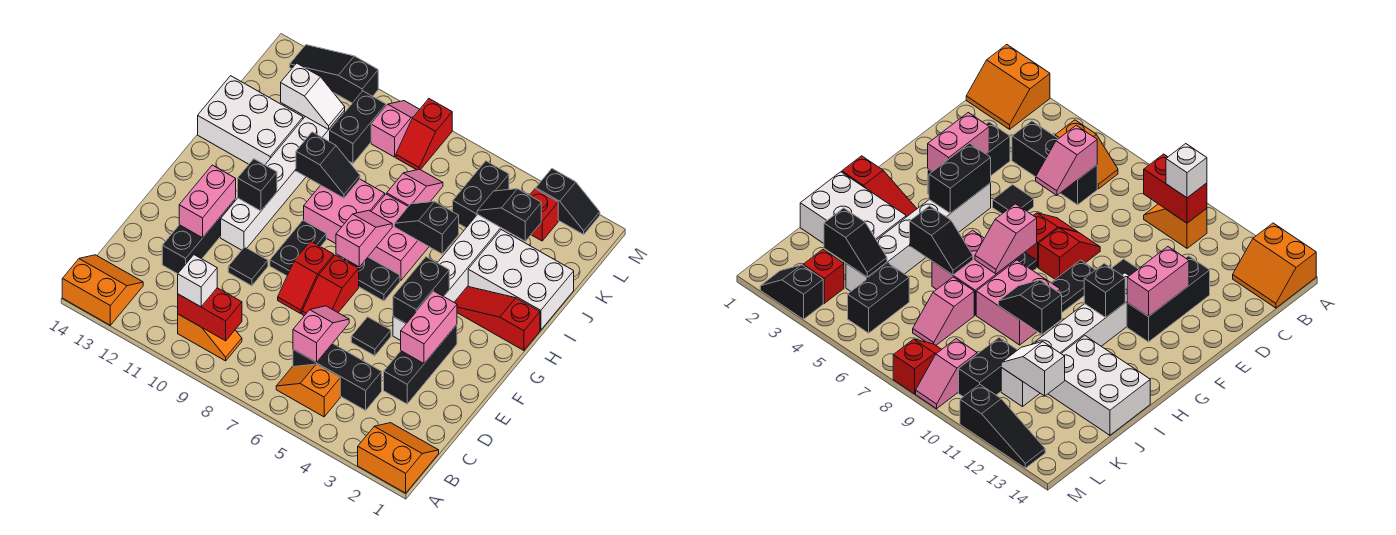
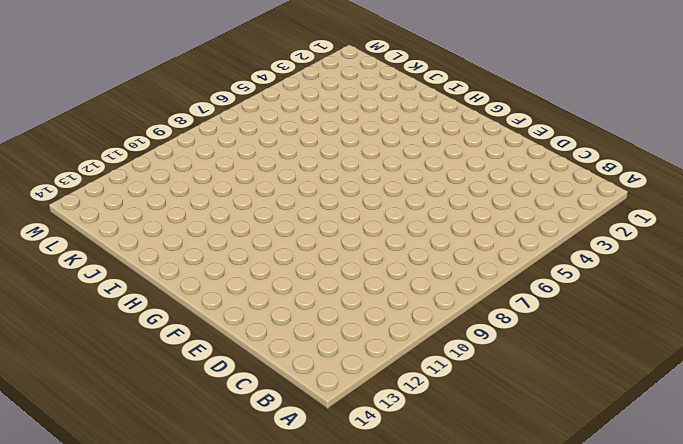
none -> orange slope A1:B2 level 1 top A
none -> orange slope A13:B14 level 1 top A
none -> orange slope B5:B6 level 1 top 5
none -> orange slope B9:B10 level 1 top 10

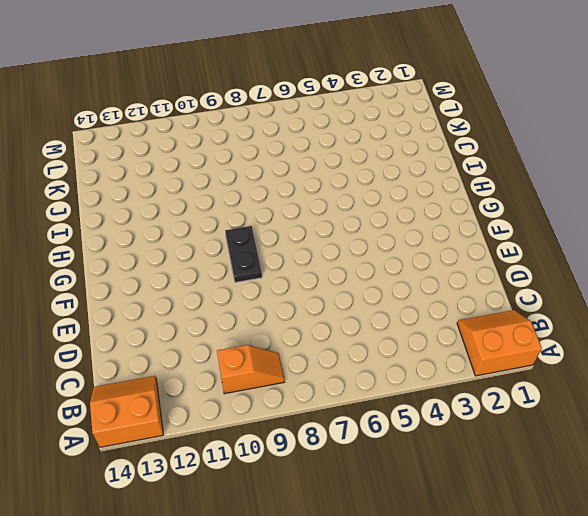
none -> orange slope B5:B6 level 1 top 5
none -> black brick C4:C6 level 1
none -> black brick D3:F3 level 1
none -> black brick D12:F12 level 1

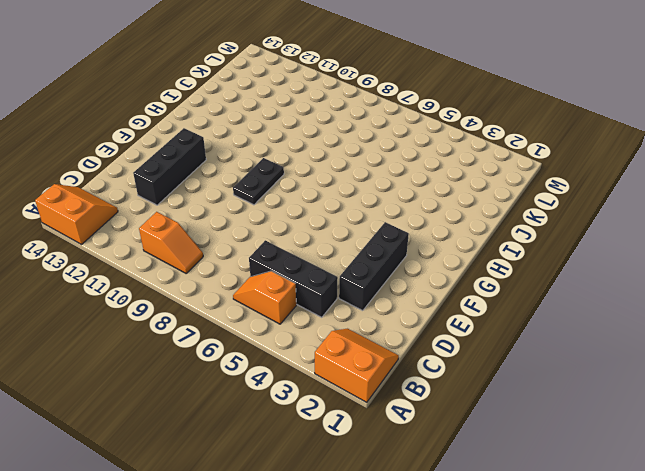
none -> black tile E5 level 1
none -> red slope E7:F7 level 1 top F
none -> red slope E8:F8 level 1 top F
none -> black tile E10 level 1

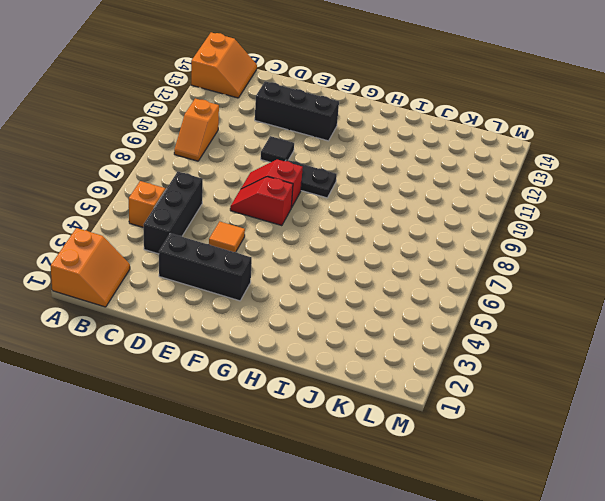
orange tile E5 level 1 -> black tile E5 level 1
none -> white brick F4:K4 level 1
none -> white brick F11:K11 level 1
none -> black plate G6:G7 level 1
none -> red slope H1:H3 level 1 top 1

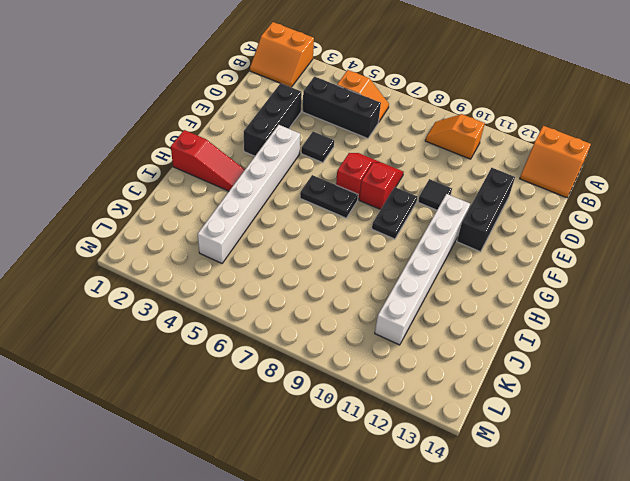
none -> pink brick H6:I7 level 1
none -> pink brick H8:I9 level 1
none -> white brick I1:J3 level 1
none -> white brick I12:J14 level 1

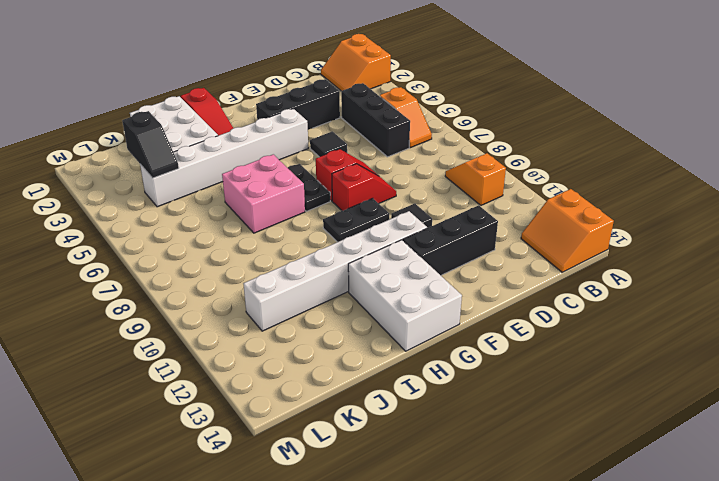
white brick G12:H14 level 1 -> white brick I12:J14 level 1
none -> pink brick H8:I9 level 1
none -> pink slope J7:K7 level 1 top J
none -> black brick K5:L5 level 1
none -> black brick K10:L10 level 1

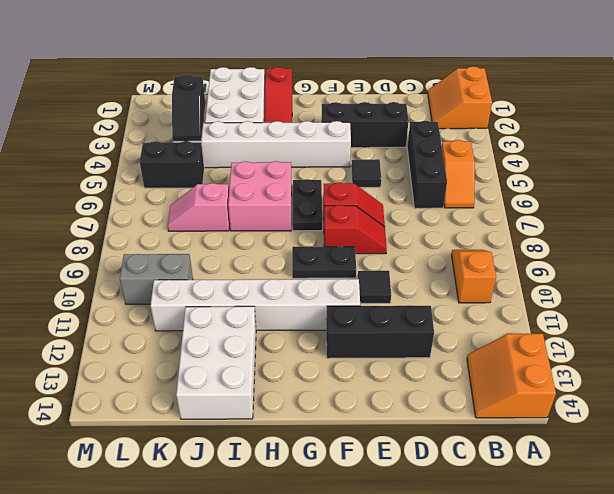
grey brick K10:L10 level 1 -> black brick K10:L10 level 1
none -> pink brick H8:I9 level 1
none -> red brick L3 level 1
none -> red slope L8:M8 level 1 top M
none -> pink slope L9:M9 level 1 top L

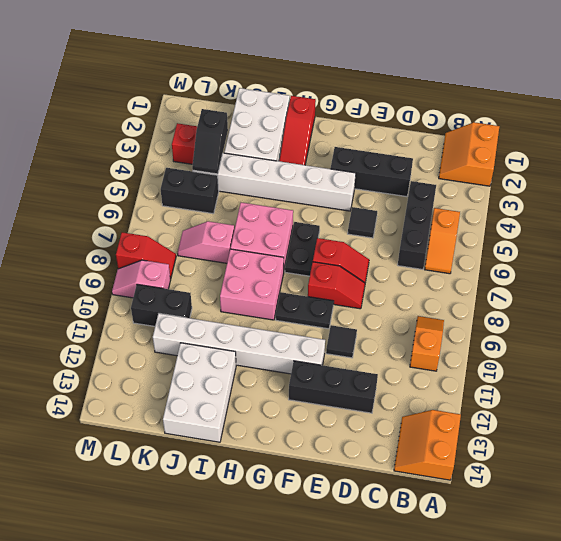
none -> black slope M2:M3 level 1 top 3
none -> black slope M11:M13 level 1 top 11
none -> red brick B9:B10 level 2
none -> pink slope C6:D6 level 2 top C

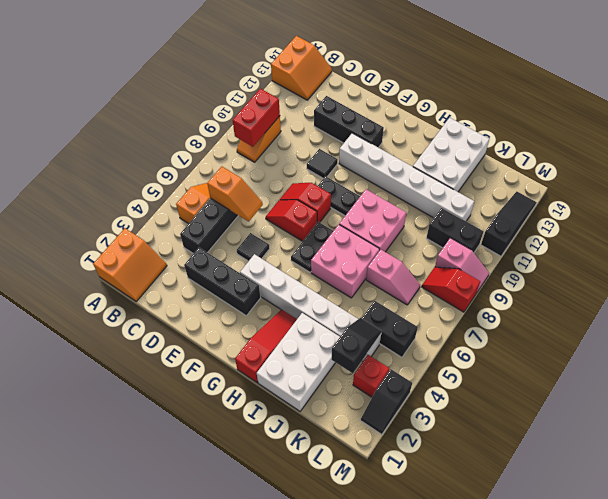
orange slope C6:D6 level 2 top C -> pink slope C6:D6 level 2 top C
none -> pink brick E3:F3 level 2
none -> pink brick E12:F12 level 2
none -> black brick F4:G4 level 2
none -> pink slope G7:H7 level 2 top G

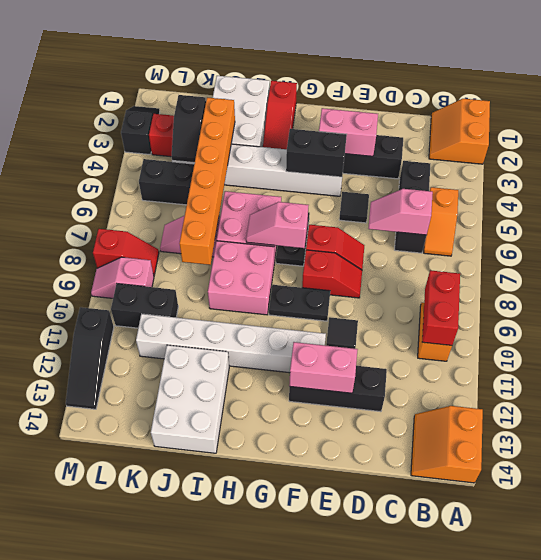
orange brick J3:J8 level 2 -> none
none -> black brick G11 level 2
none -> black slope I5:I6 level 2 top 5
none -> black slope I9:I10 level 2 top 10
none -> white slope K11:K12 level 2 top 12

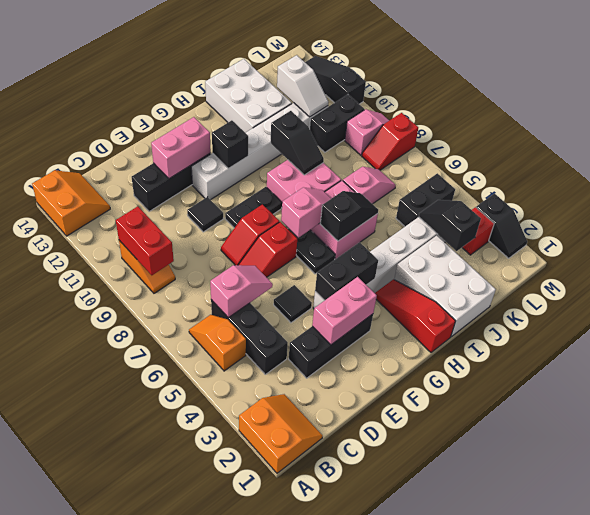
black slope H6:I6 level 2 top H -> black slope I5:I6 level 2 top 5
none -> white brick B10 level 3

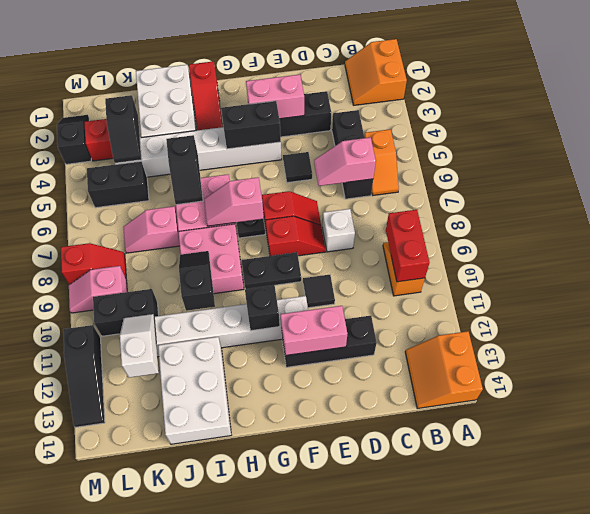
white brick D8 level 1 -> white brick B10 level 3

